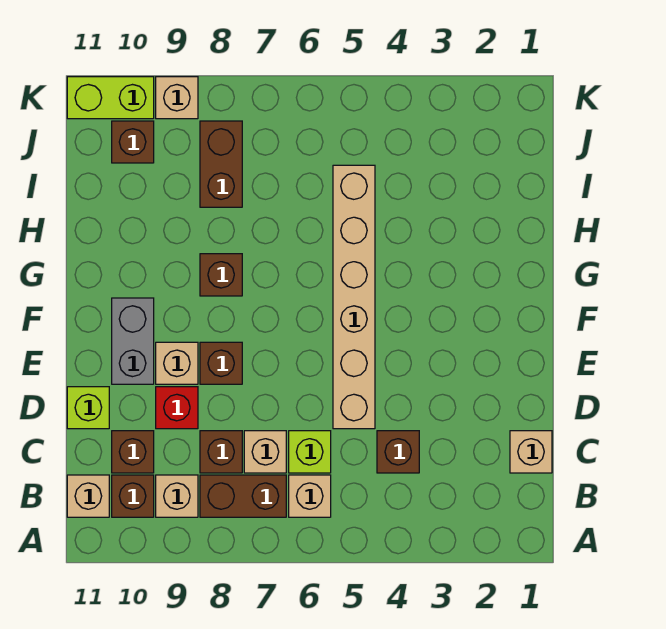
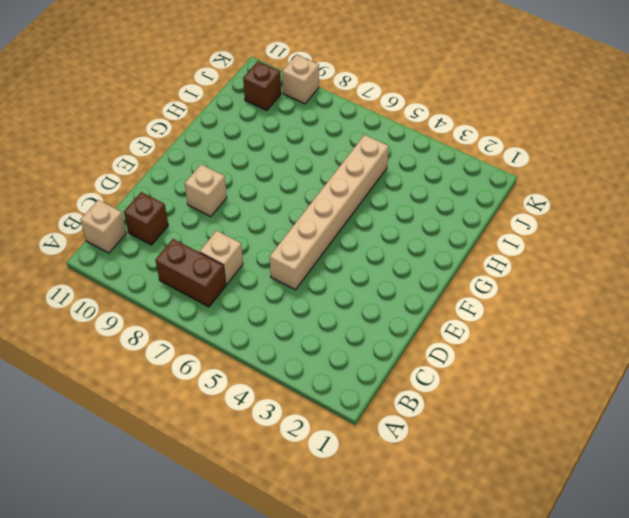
none -> tan brick B6 level 1
none -> tan brick B9 level 1
none -> brown brick B10 level 1

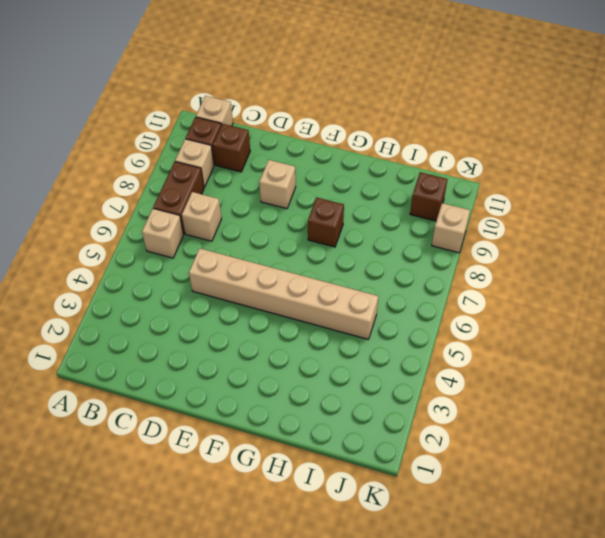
none -> tan brick C1 level 1
none -> brown brick C4 level 1
none -> lime brick C6 level 1

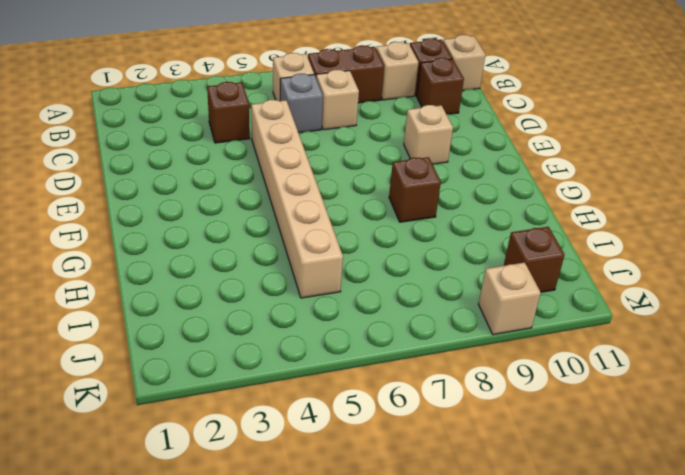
grey brick C6 level 1 -> lime brick C6 level 1
none -> tan brick C1 level 1
none -> brown brick C8 level 1
none -> red brick D9 level 1

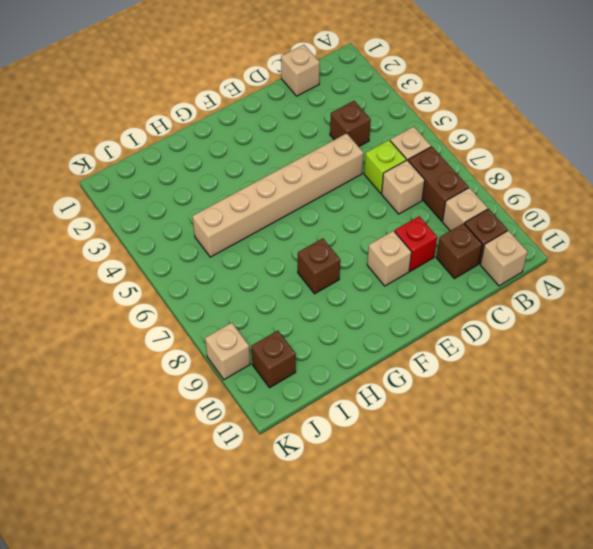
none -> brown brick C8 level 1
none -> lime brick D11 level 1
none -> brown brick E8 level 1

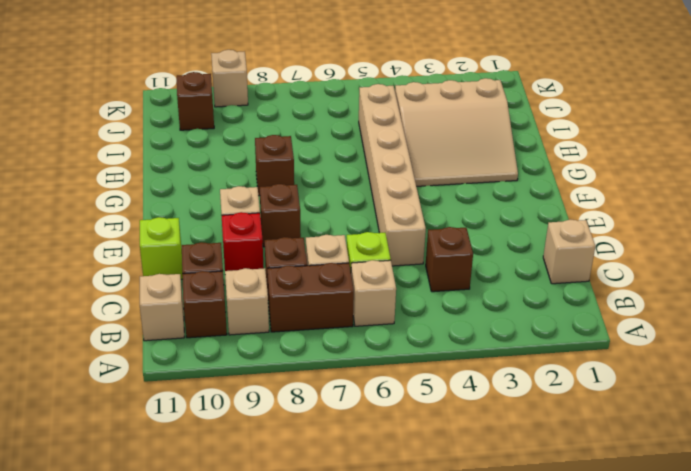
tan slope G2:I4 level 1 top I -> none
none -> grey brick E10:F10 level 1
none -> brown brick I8:J8 level 1
none -> lime brick K10:K11 level 1

